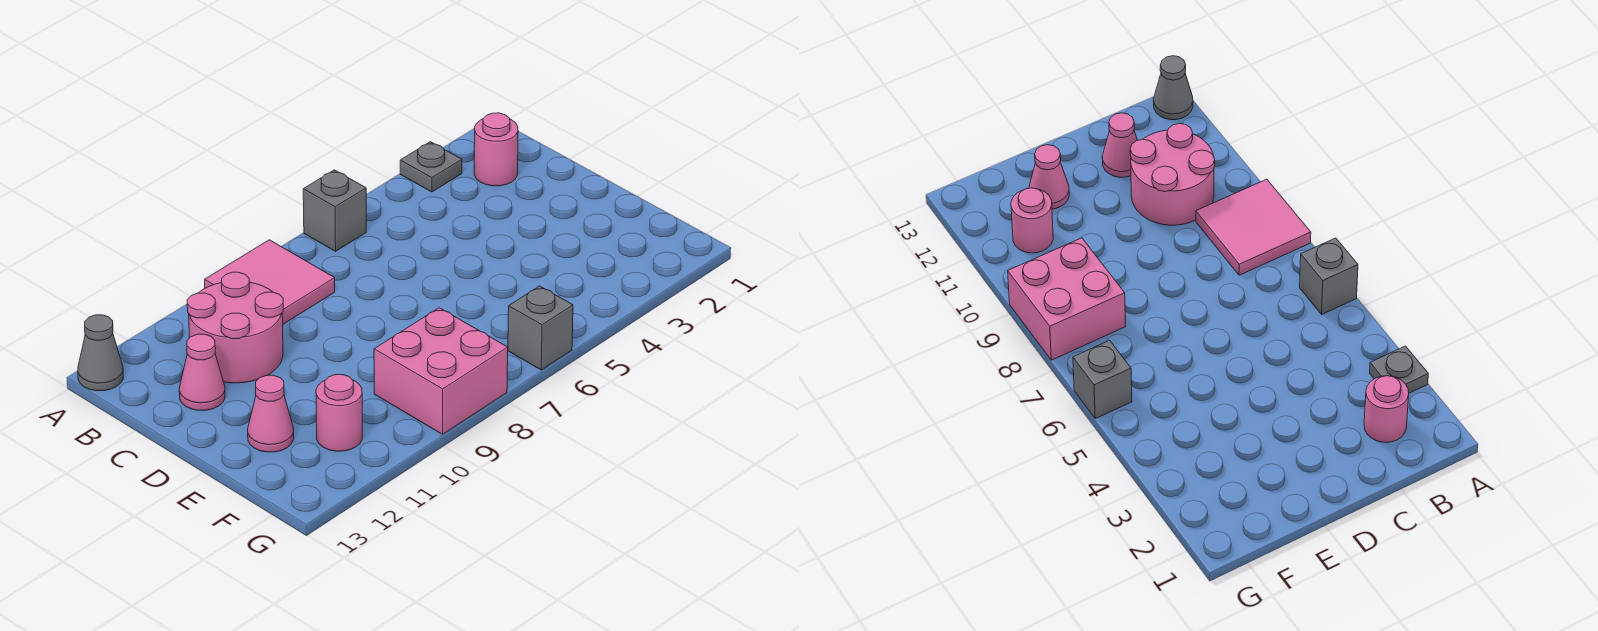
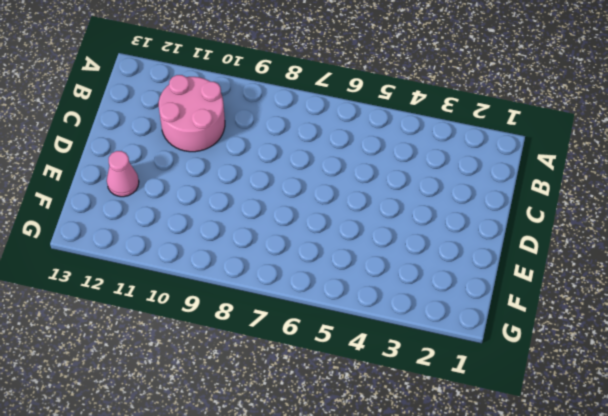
none -> grey plate A3 level 1
none -> grey brick A6 level 1

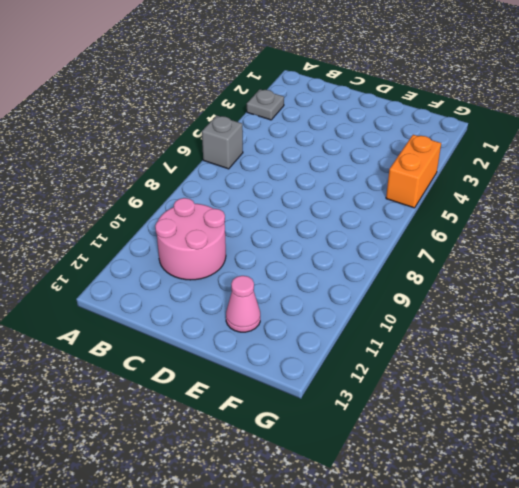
orange brick G4:G5 level 1 -> none
none -> pink tile A8:B9 level 1
none -> grey cone A13 level 1

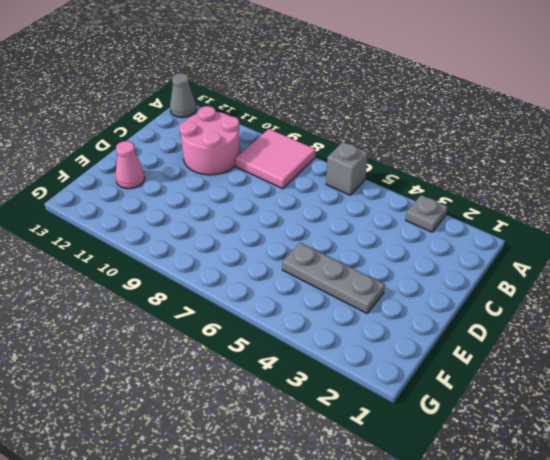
grey plate E3:E5 level 1 -> none
none -> pink round brick B2 level 1
none -> pink cone C12 level 1

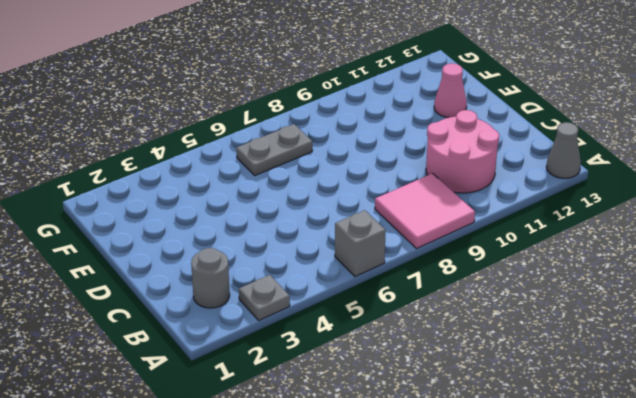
grey round brick B2 level 1 -> pink round brick B2 level 1
grey plate F6:F7 level 1 -> none
none -> pink cone C12 level 1
none -> pink brick F8:G9 level 1

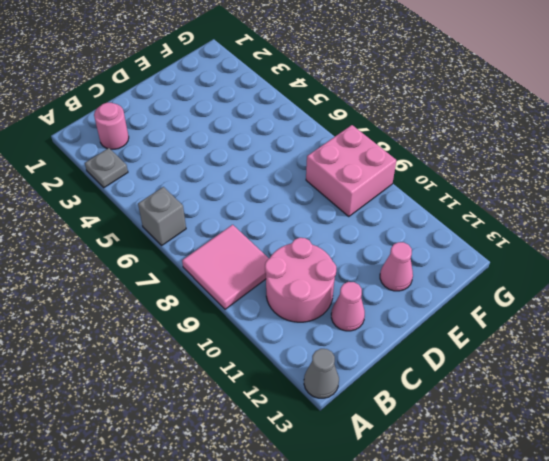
none -> pink round brick F11 level 1
none -> grey brick G6 level 1

